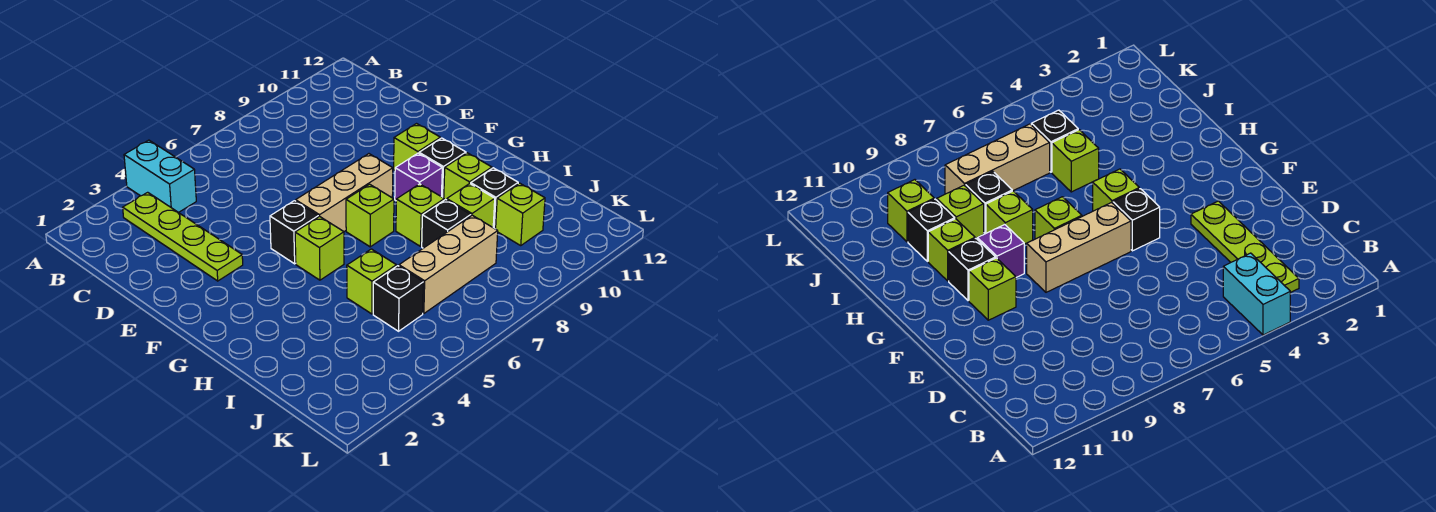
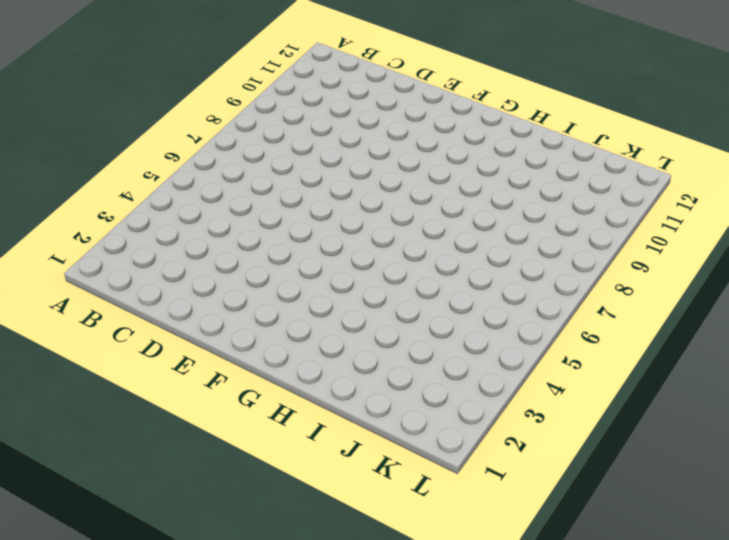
none -> cyan brick A4:B4 level 1
none -> lime plate B3:E3 level 1
none -> black brick F5 level 1

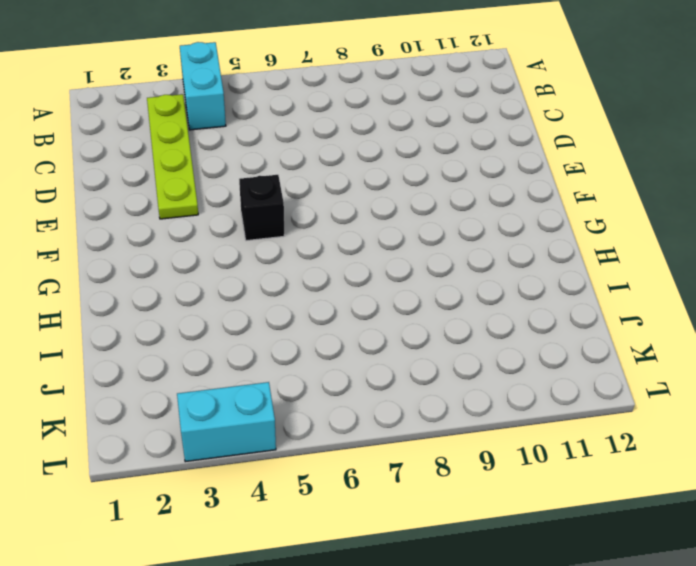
cyan brick L3:L4 level 1 -> none
none -> tan brick F6:F8 level 1
none -> lime brick F10 level 1
none -> lime brick G5 level 1

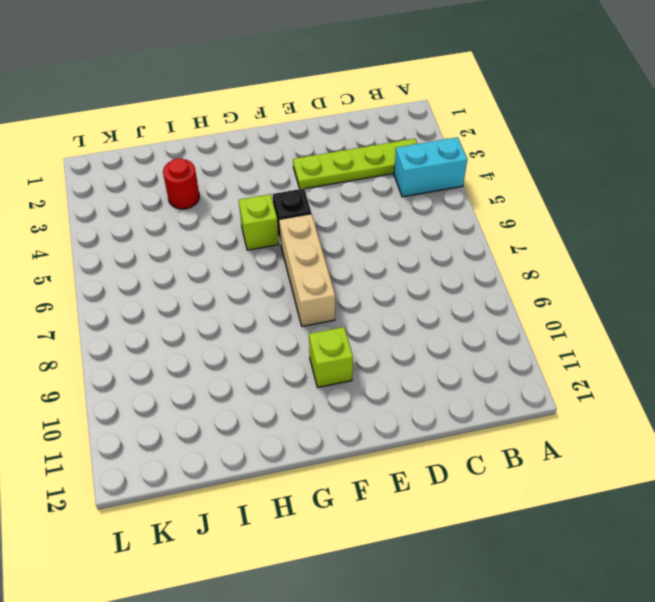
red round brick I3 level 1 -> none
none -> lime brick G7 level 1
none -> purple brick G9 level 1
none -> black brick G10 level 1

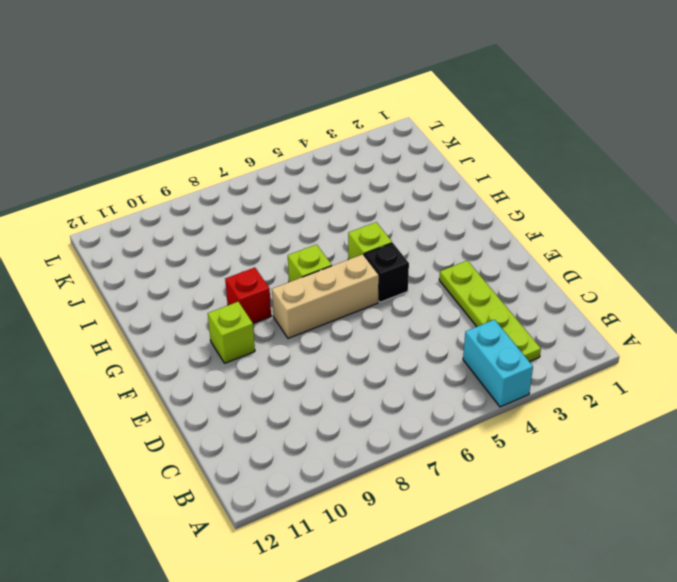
red brick G9 level 1 -> purple brick G9 level 1
none -> black brick G10 level 1
none -> lime brick H8 level 1
none -> lime brick H10 level 1

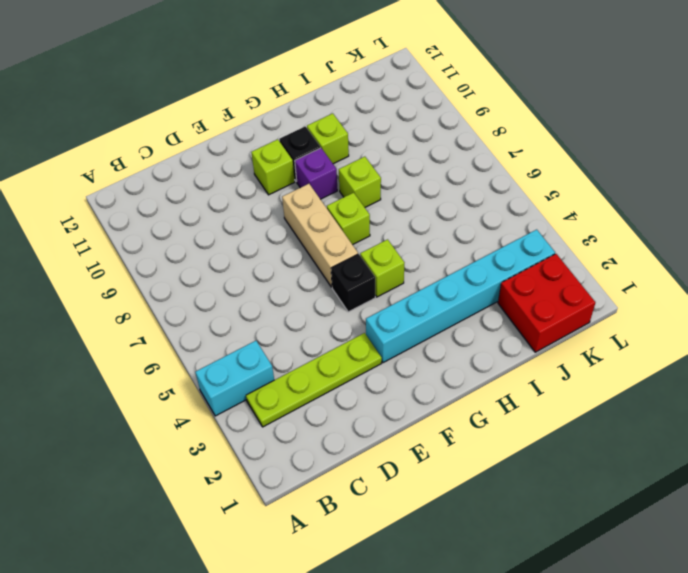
cyan brick F3:K3 level 1 -> none
red brick J1:K2 level 1 -> none
none -> lime brick I5 level 1
none -> black brick I8 level 1
none -> lime brick I9 level 1

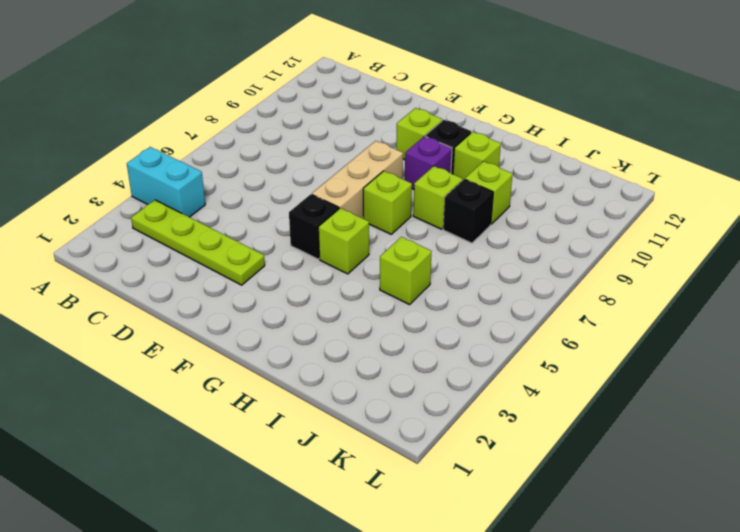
none -> black brick I10 level 1
none -> black brick J5 level 1
none -> tan brick J6:J8 level 1

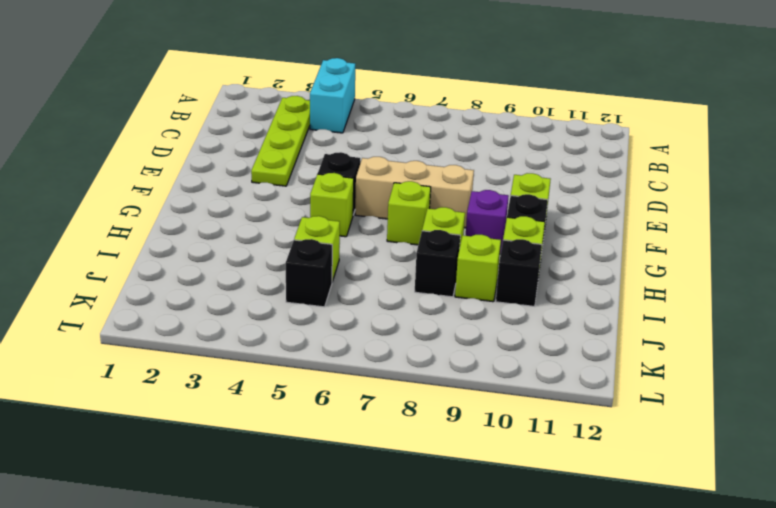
none -> tan brick J6:J8 level 1
none -> lime brick J10 level 1

